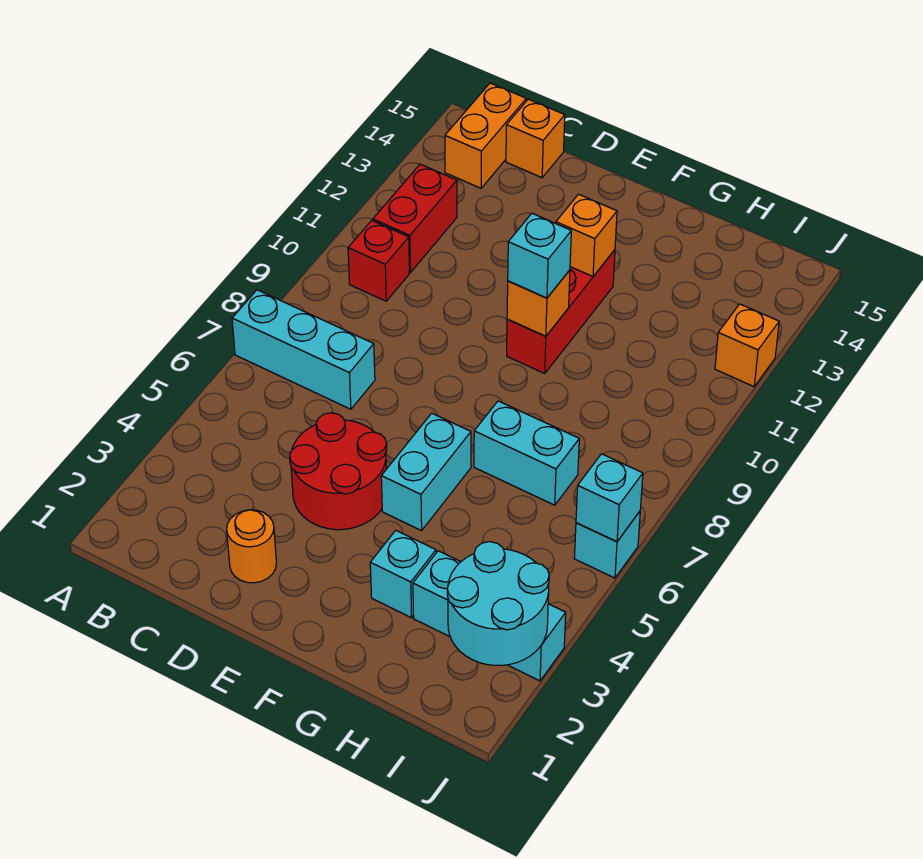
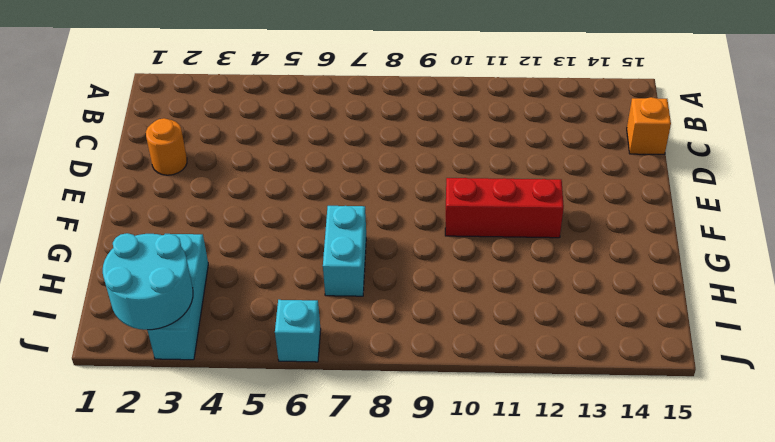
none -> cyan brick A7:C7 level 1
none -> red brick B10 level 1
none -> red brick B11:B12 level 1

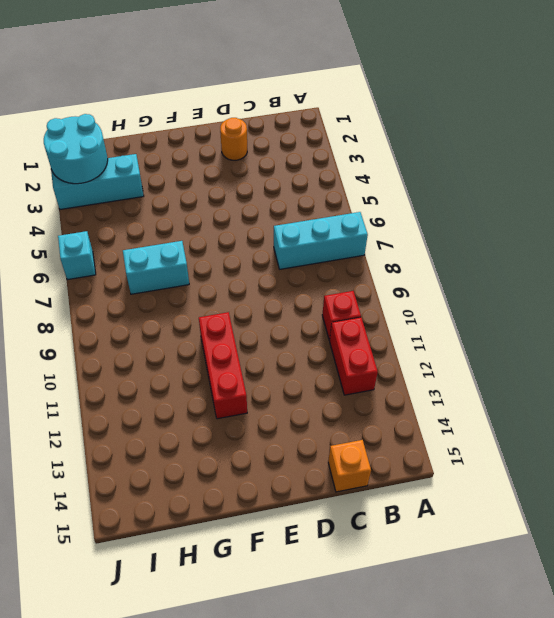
none -> orange brick B14:B15 level 1
none -> red round brick D4:E5 level 1
none -> cyan brick F5:F6 level 1

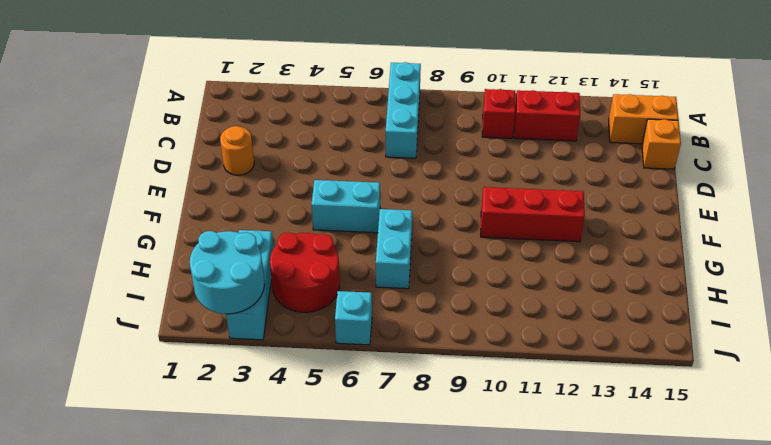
red round brick H4:I5 level 1 -> red round brick D4:E5 level 1
none -> cyan brick G3 level 1
none -> orange brick J12 level 1
none -> orange brick F10 level 2

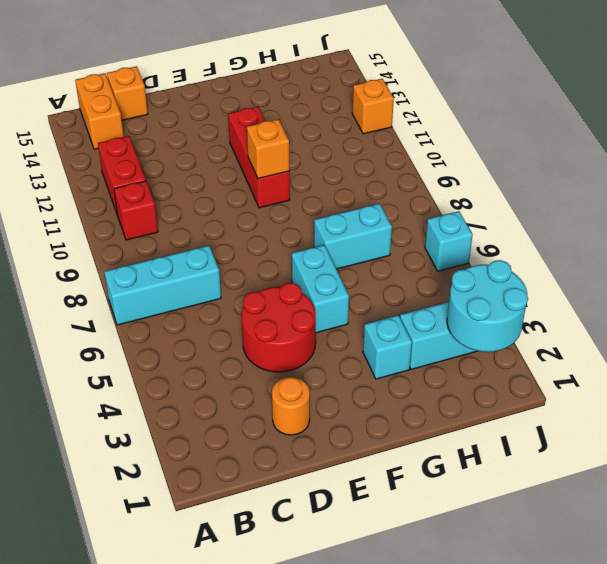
none -> orange brick F12 level 2
none -> cyan brick J6 level 2
none -> cyan brick F10 level 3

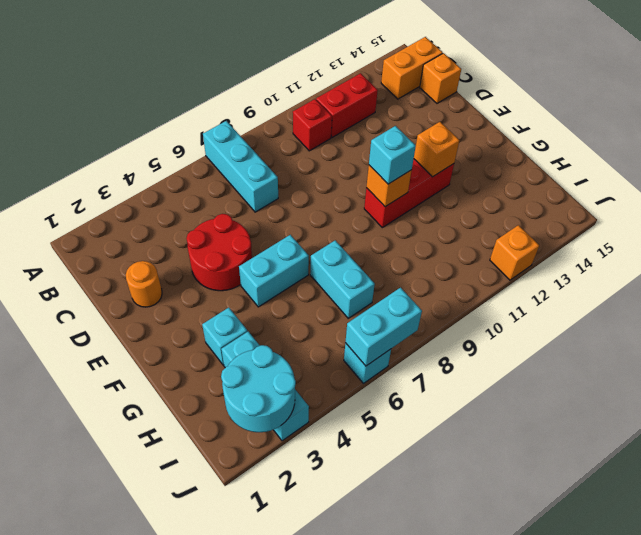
cyan brick J6:J7 level 2 -> cyan brick J6 level 2

